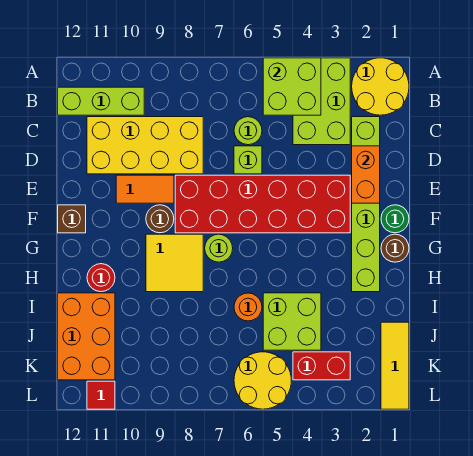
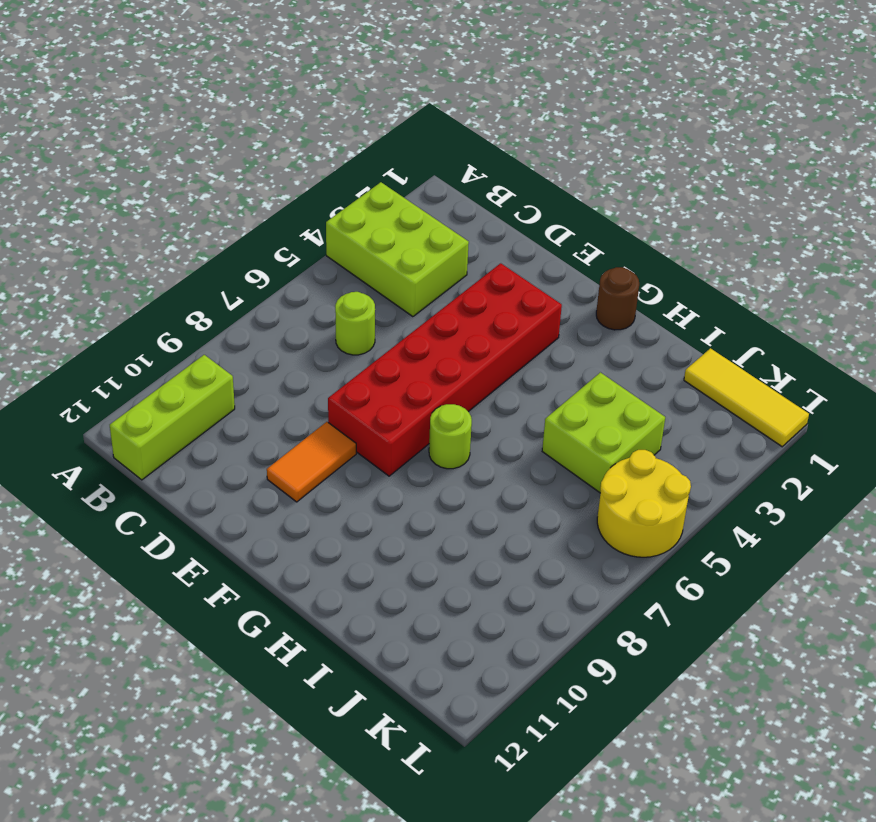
none -> yellow round brick A1:B2 level 1
none -> lime brick C2:H2 level 1
none -> yellow brick C8:D11 level 1

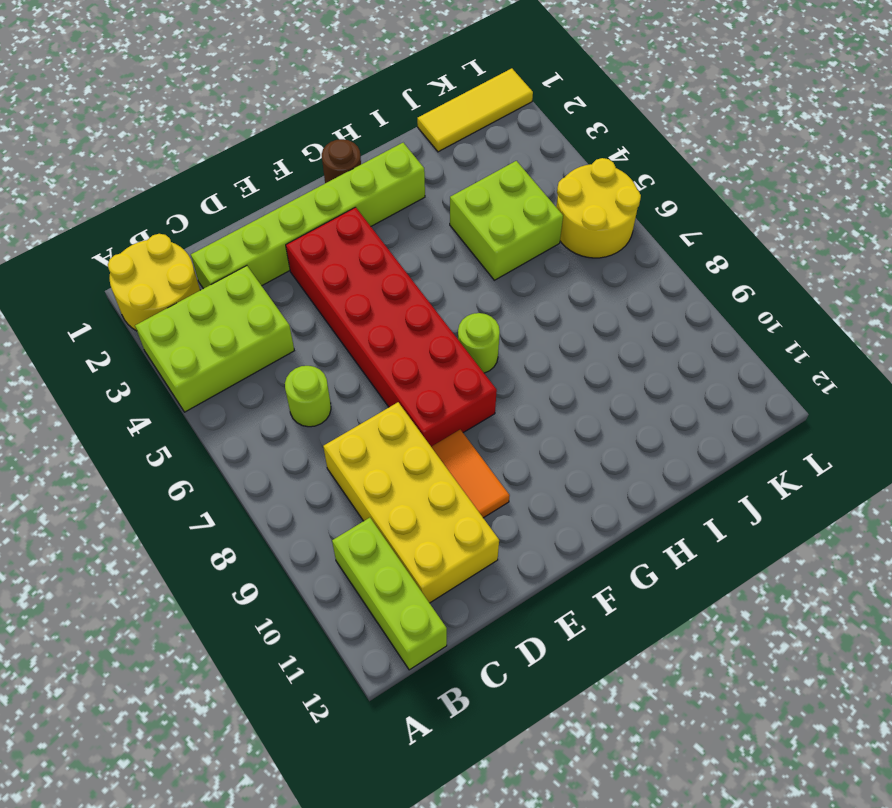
none -> lime brick D6 level 1
none -> green round brick F1 level 1
none -> brown round brick F9 level 1

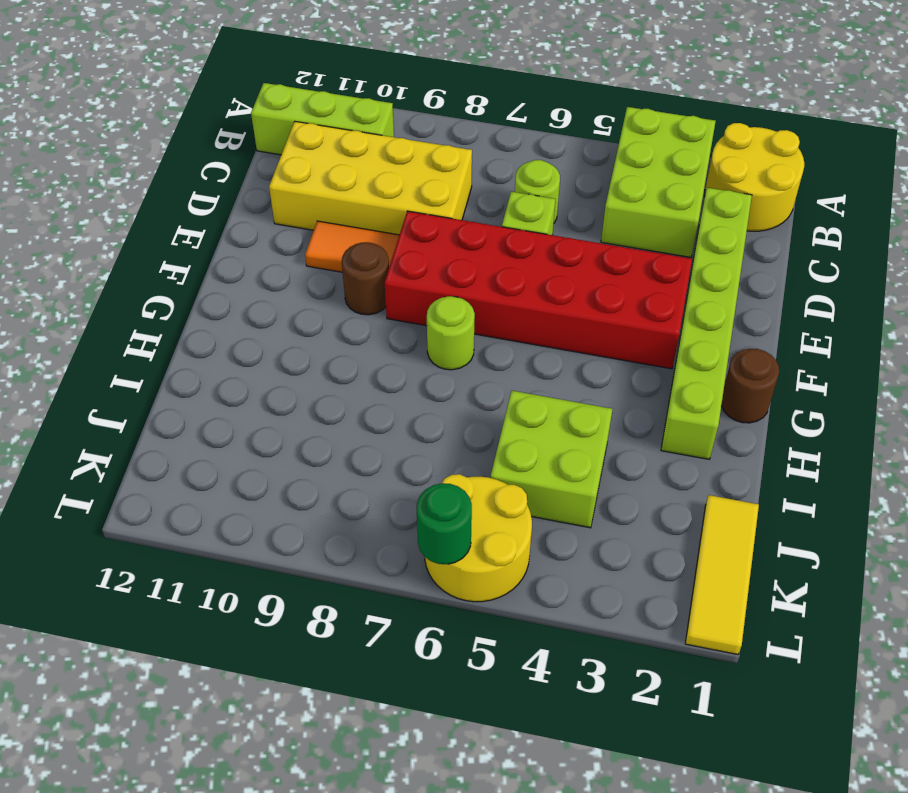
green round brick L6 level 2 -> green round brick F1 level 1
none -> brown brick F12 level 1
none -> yellow tile G8:H9 level 1
none -> red round brick H11 level 1

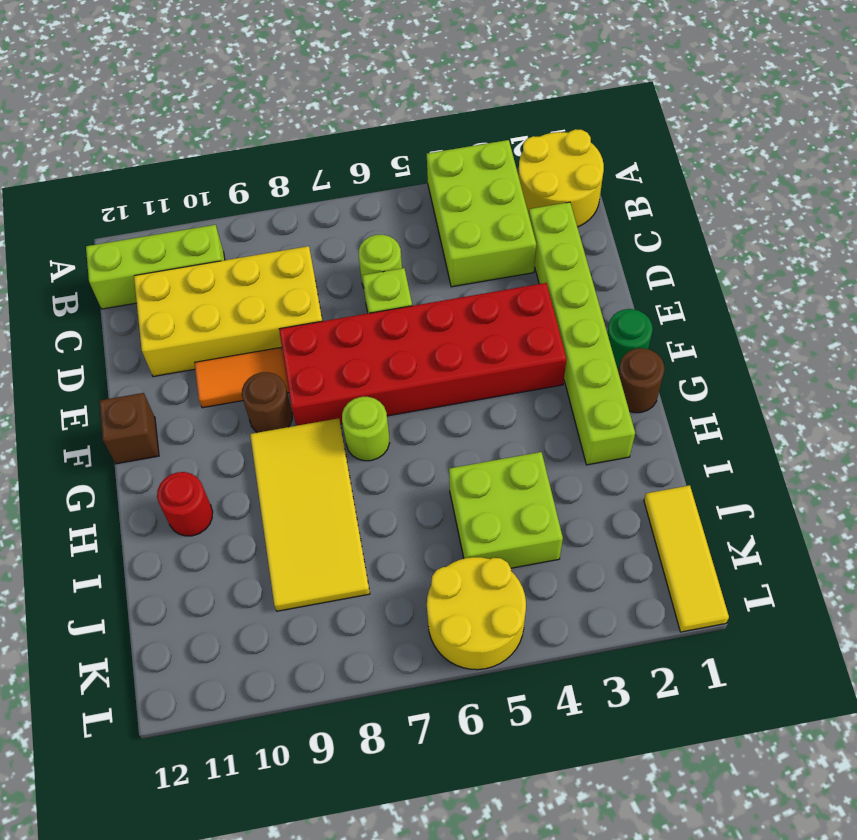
yellow tile G8:J9 level 1 -> yellow tile G8:H9 level 1
none -> orange round brick I6 level 1
none -> orange brick I11:K12 level 1
none -> red brick K3:K4 level 1

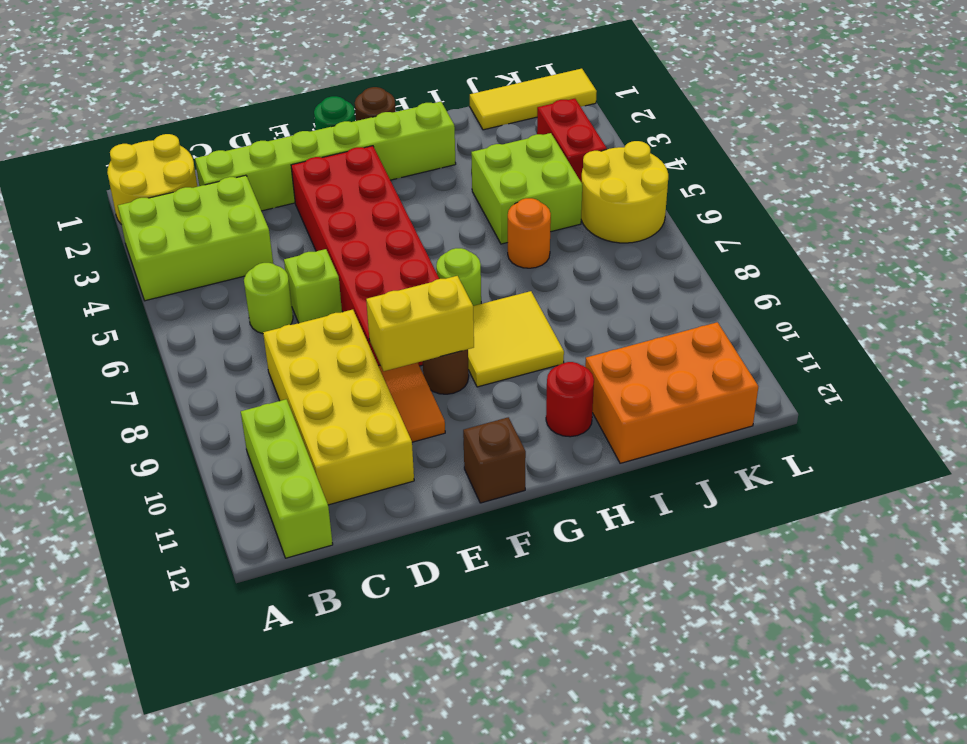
yellow brick E9:F9 level 2 -> none
none -> red tile L11 level 1
none -> lime brick A4:B5 level 2
none -> orange brick D2:E2 level 2

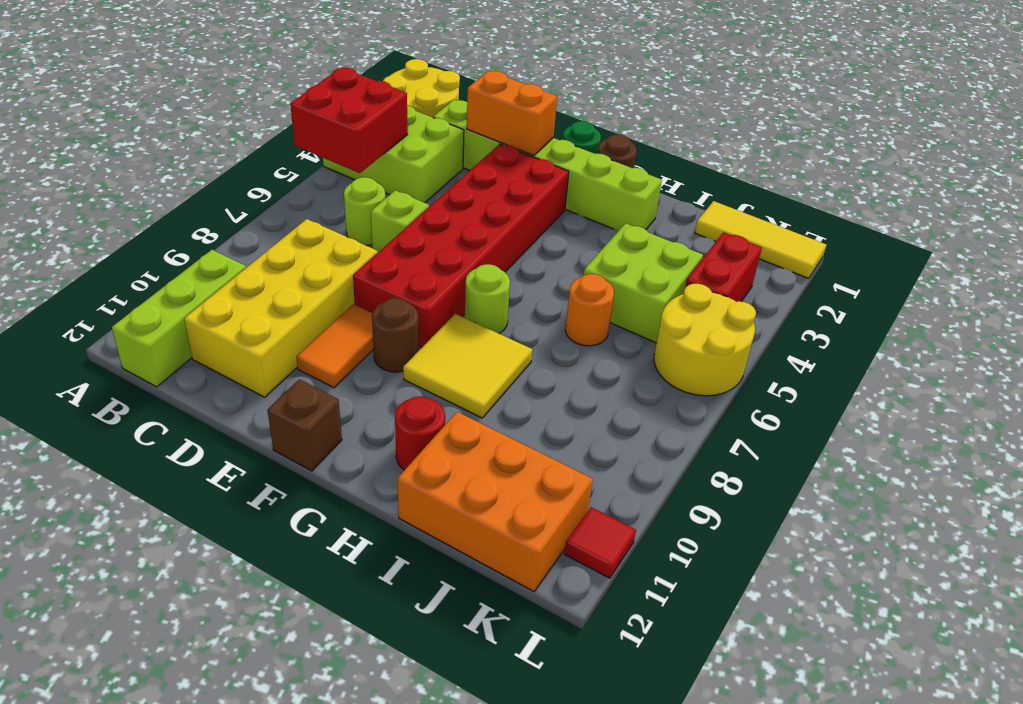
red brick A4:B5 level 2 -> lime brick A4:B5 level 2

